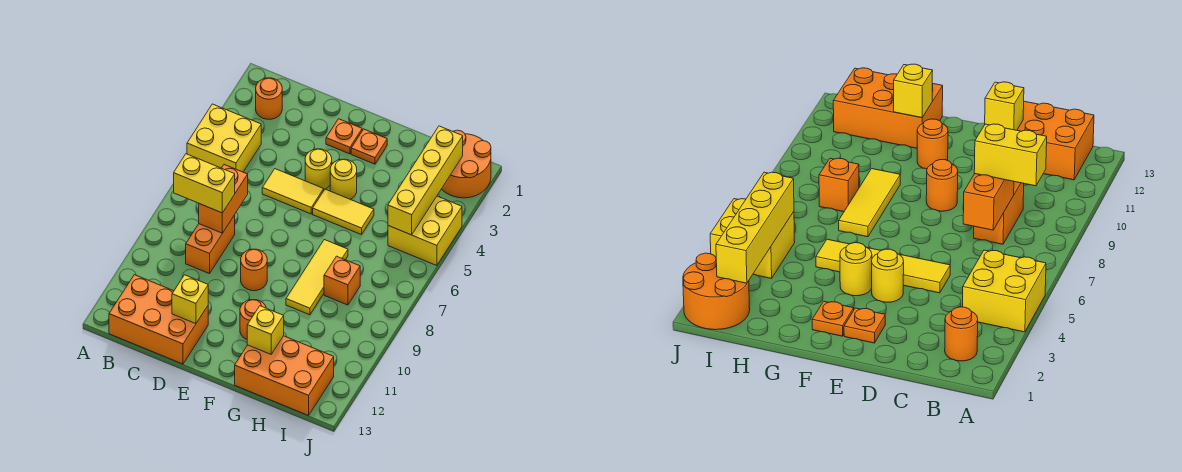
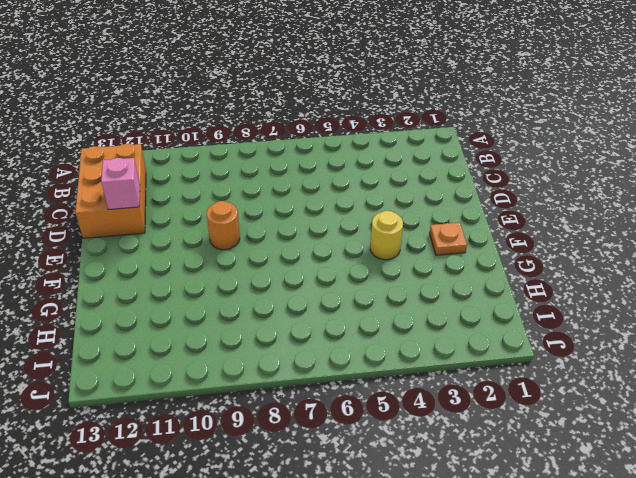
pink brick D12 level 2 -> yellow brick D12 level 2
none -> yellow brick A4:B5 level 1
none -> orange round brick B2 level 1
none -> orange brick C8:C9 level 1

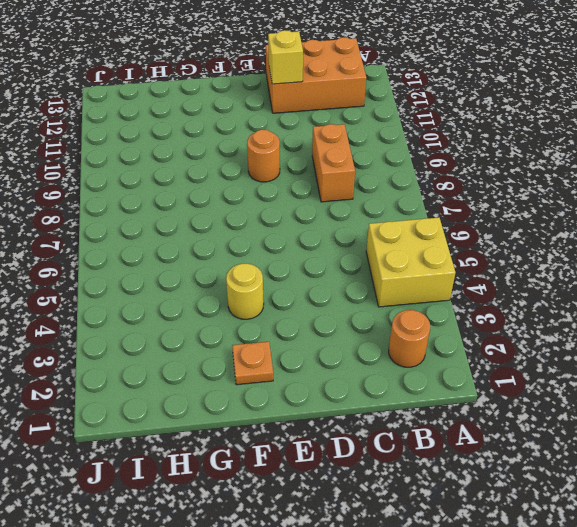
none -> yellow tile D5:E5 level 1
none -> orange plate E2 level 1
none -> yellow round brick E4 level 1

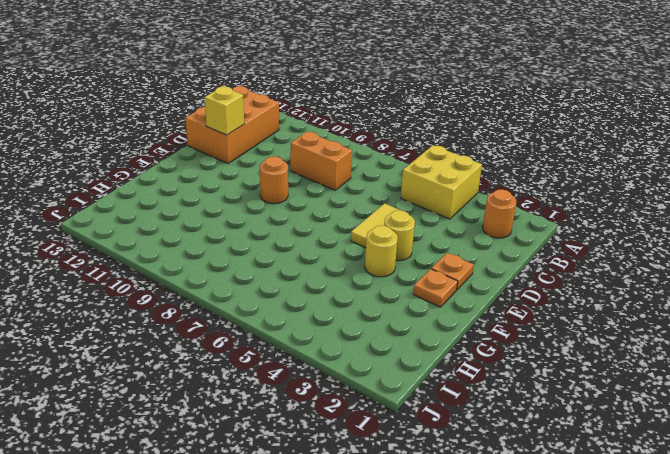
none -> yellow tile F5:G5 level 1
none -> orange round brick F11 level 1
none -> yellow tile G7:G9 level 1

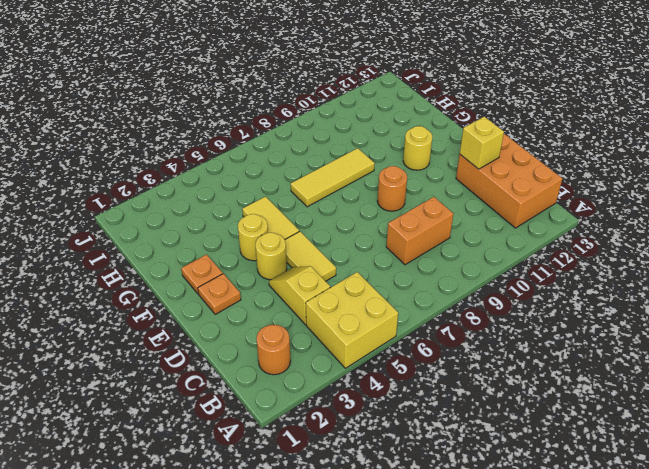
yellow slope C4:D4 level 1 top C -> none
yellow round brick F11 level 1 -> orange round brick F11 level 1
none -> orange brick G12:I13 level 1
none -> orange brick H8 level 1
none -> orange round brick I1:J2 level 1

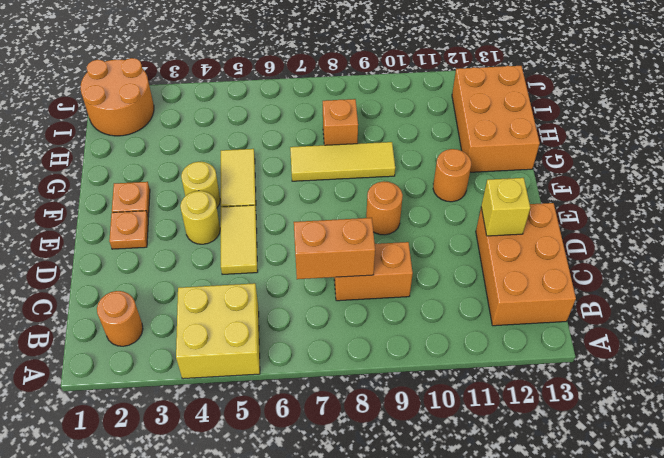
none -> yellow brick I4:J5 level 1
none -> yellow brick G12 level 2
none -> yellow brick I2:I5 level 2

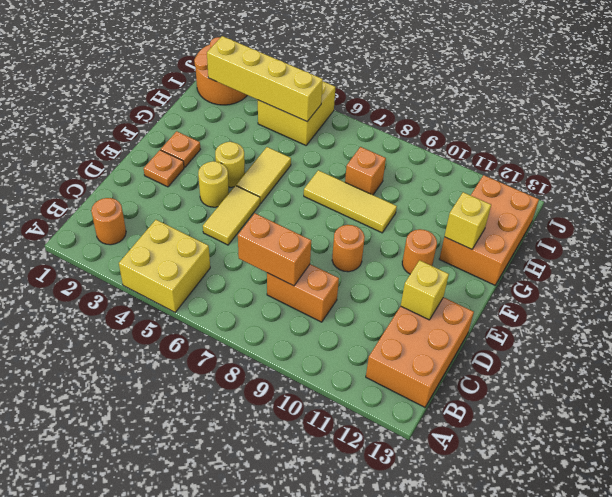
none -> yellow brick B8:C8 level 3

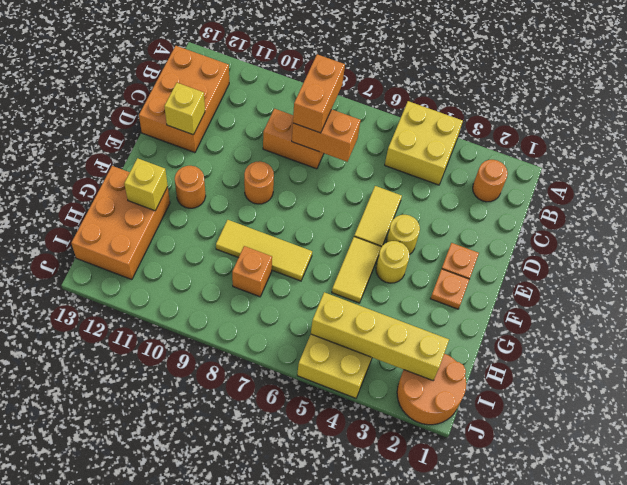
orange brick B8:C8 level 3 -> yellow brick B8:C8 level 3

